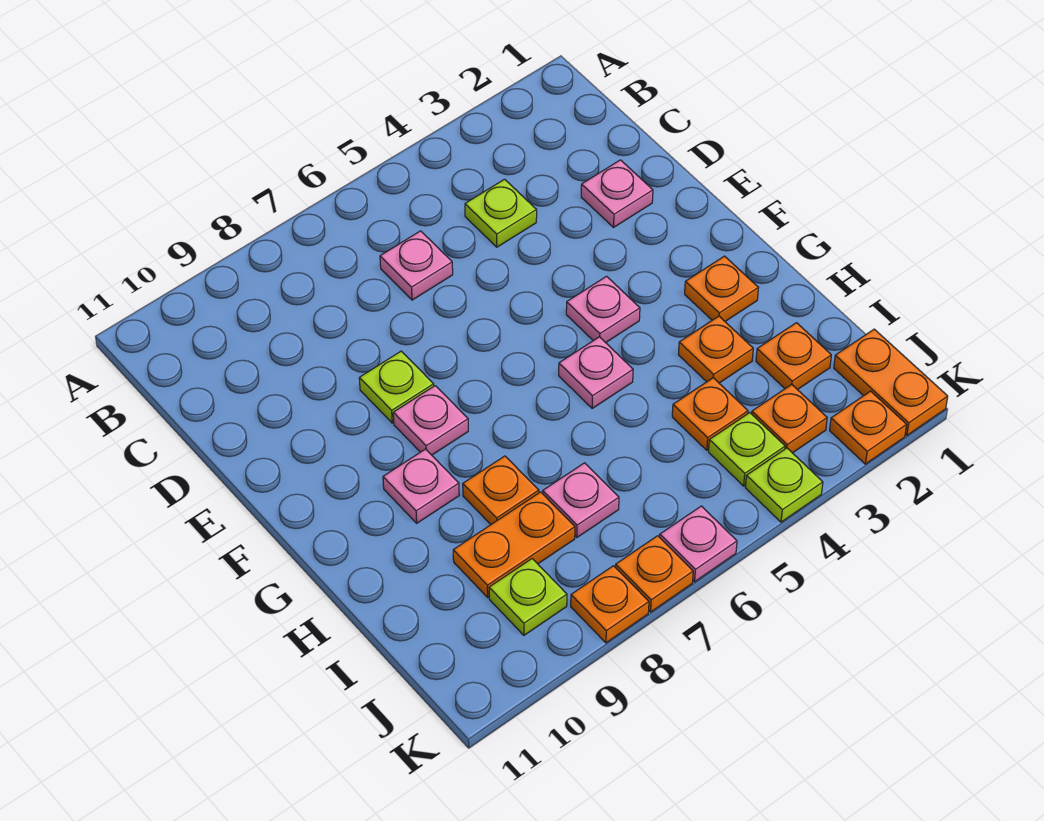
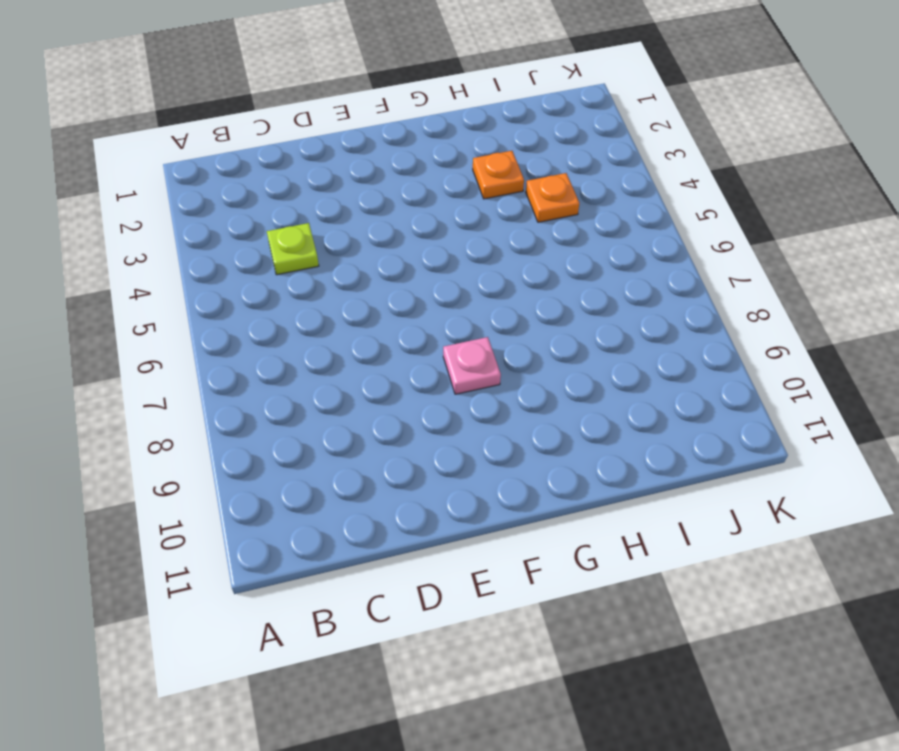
none -> pink plate C6 level 1
none -> pink plate D2 level 1
none -> lime plate E8 level 1

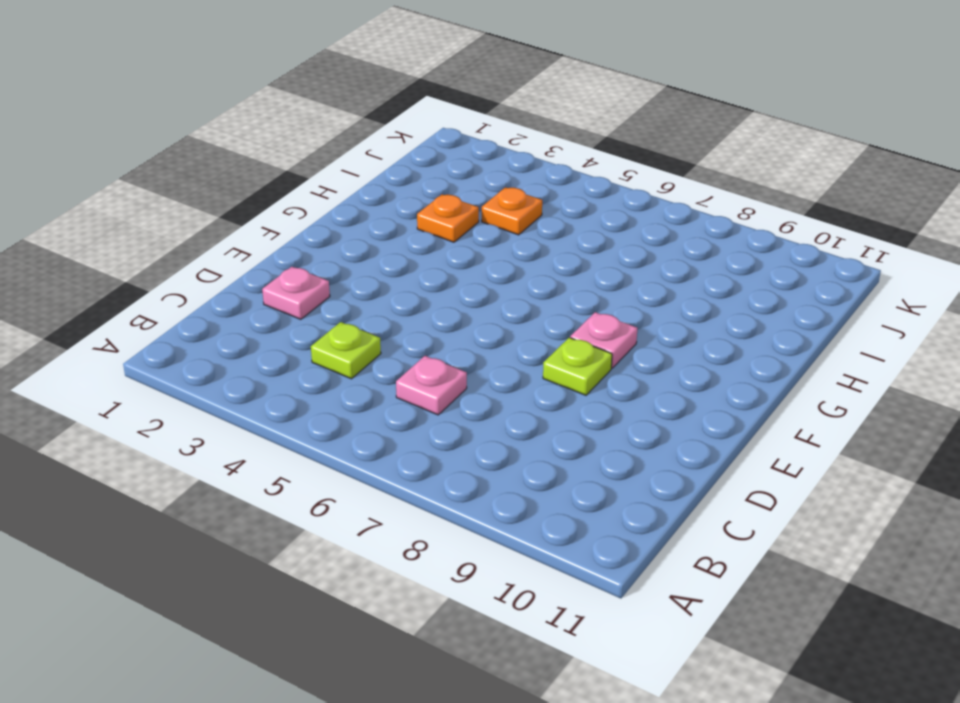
none -> pink plate F4 level 1
none -> orange plate G2 level 1
none -> pink plate G5 level 1

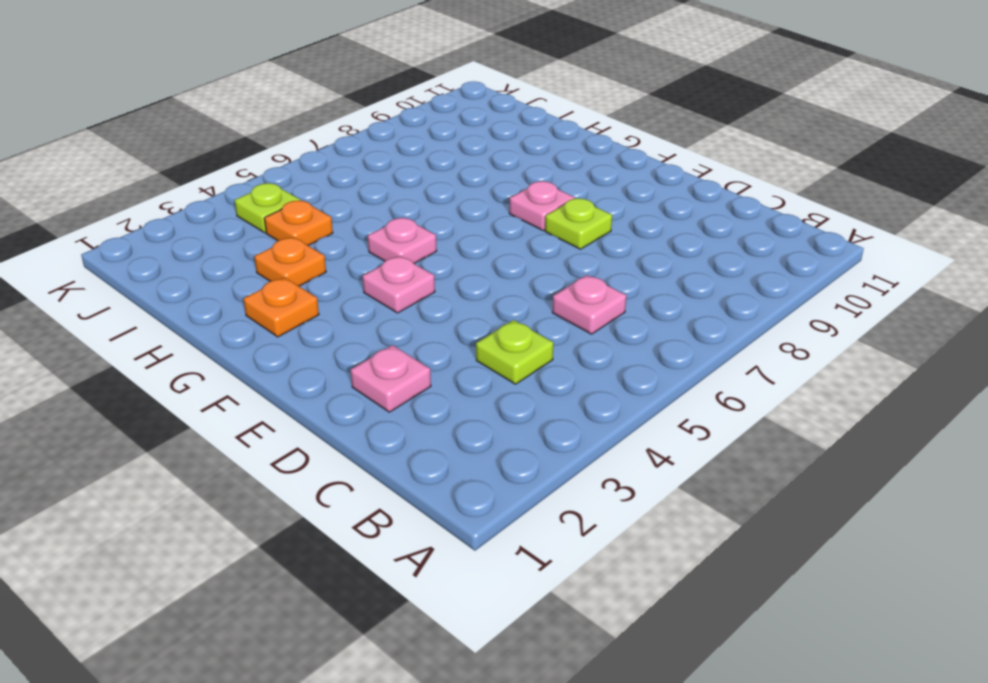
none -> pink plate G9 level 1
none -> orange plate H8 level 1
none -> orange plate I2 level 1

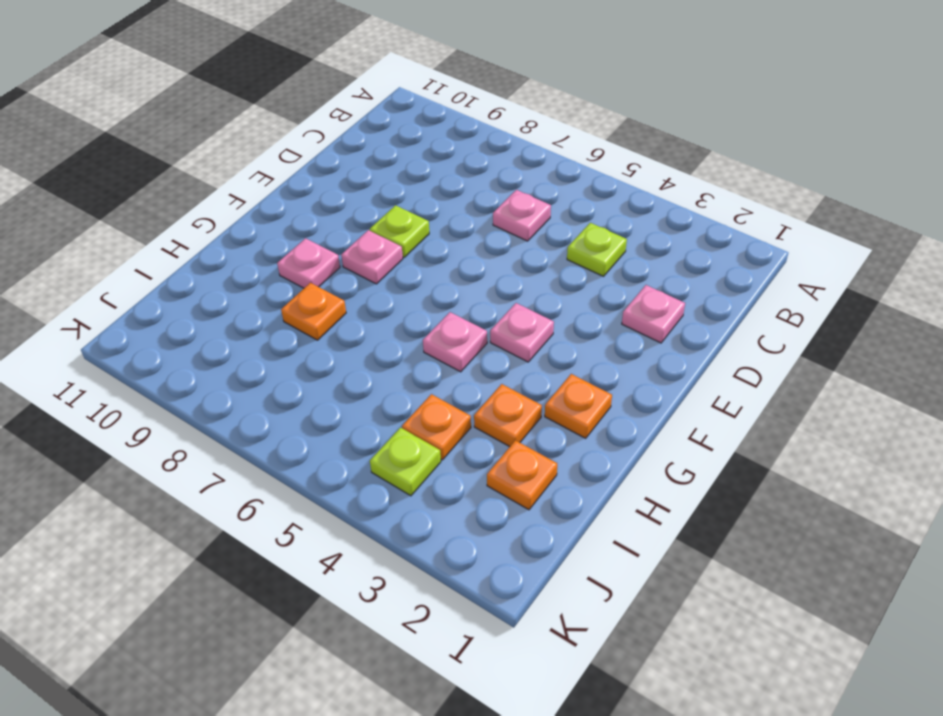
none -> pink plate I7 level 1
none -> orange plate I8:I9 level 1
none -> orange plate J1:K1 level 1

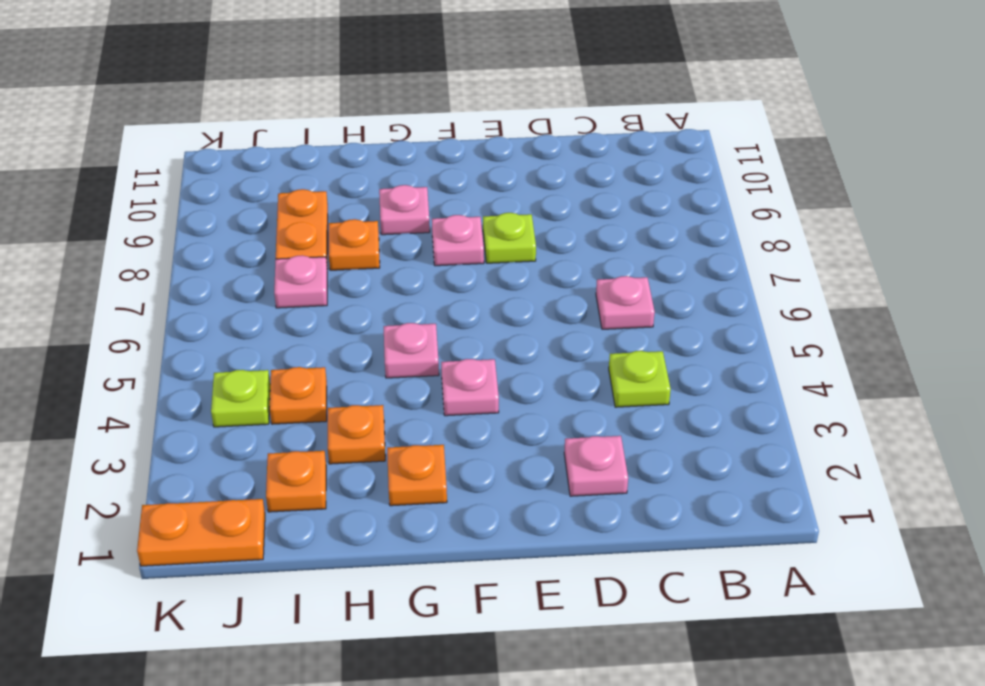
none -> orange plate J3 level 1
none -> lime plate J9 level 1
none -> orange plate K2 level 1

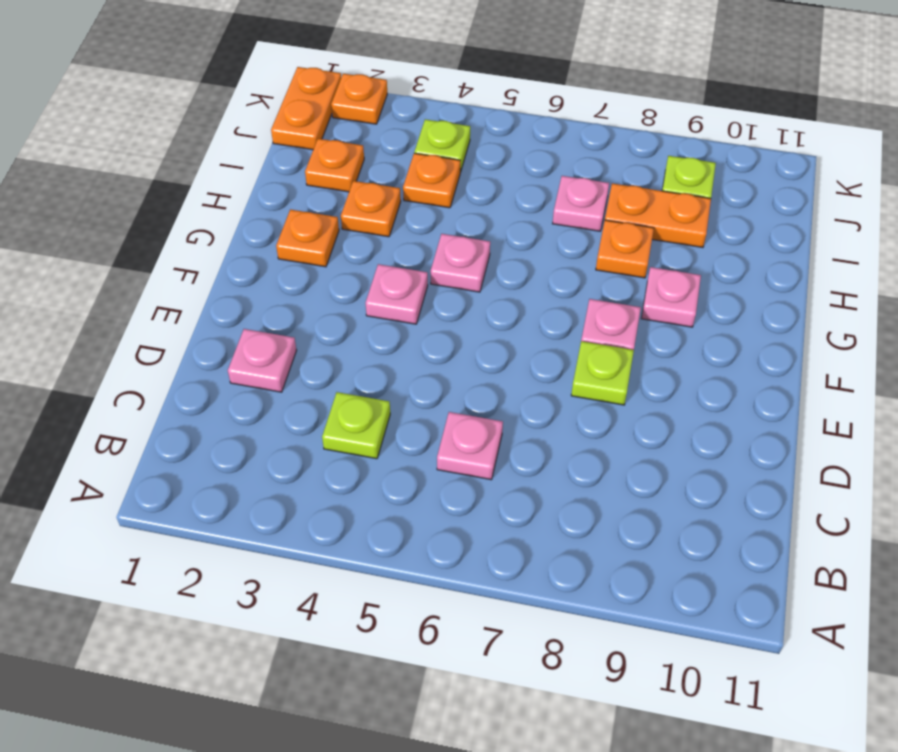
none -> orange plate J3 level 1
none -> lime plate K4 level 1
none -> pink plate K6 level 1

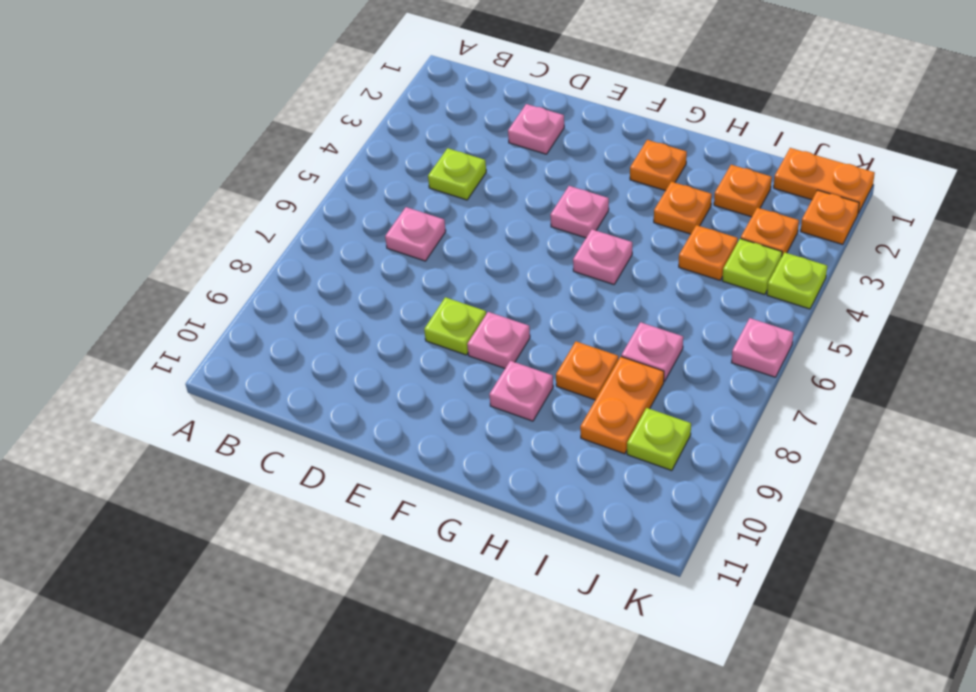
none -> orange plate K7 level 1
none -> orange plate K8 level 1

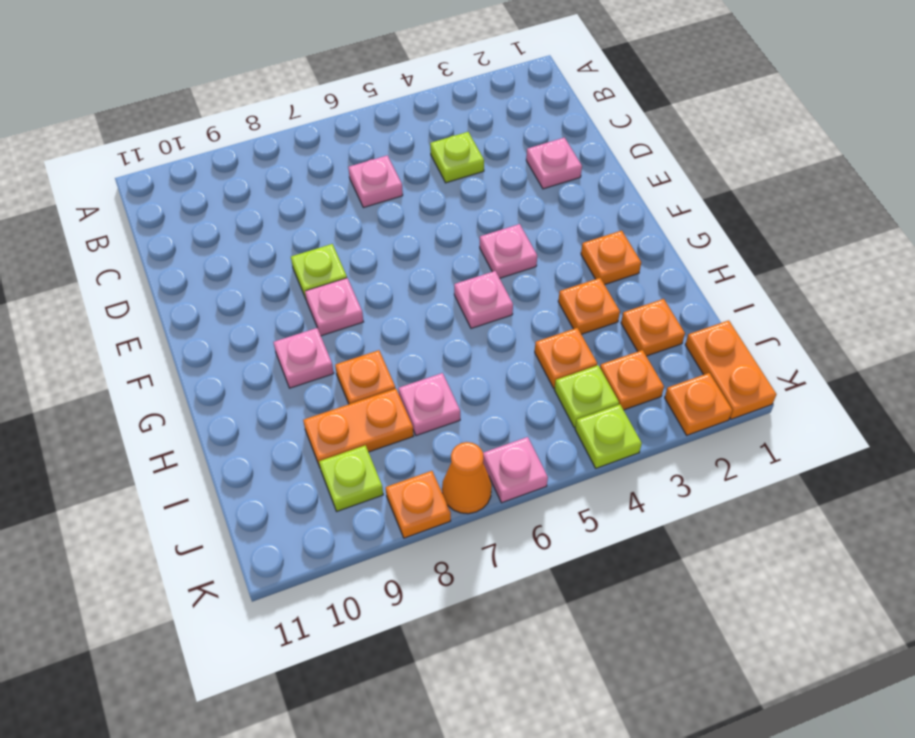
orange cone K7 level 1 -> orange plate K7 level 1

